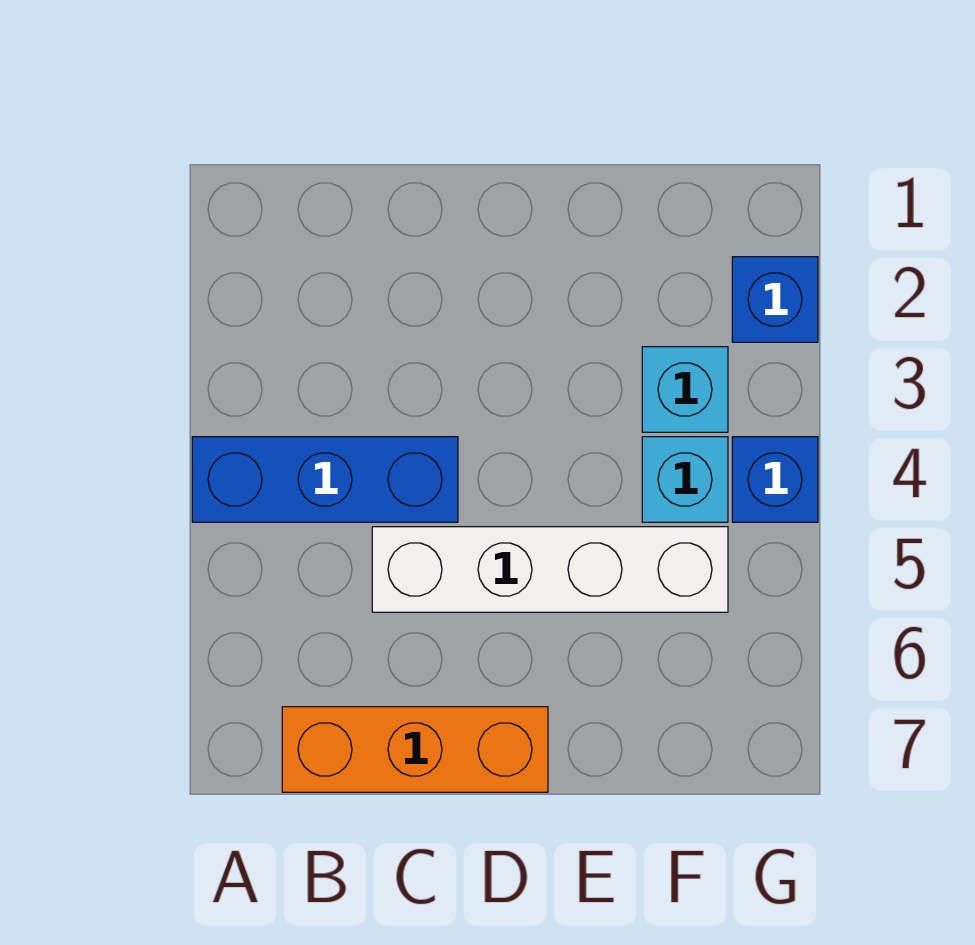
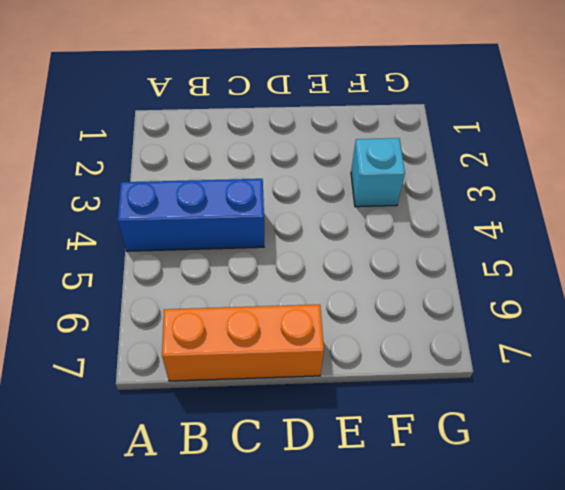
none -> white brick C5:F5 level 1
none -> cyan brick F4 level 1

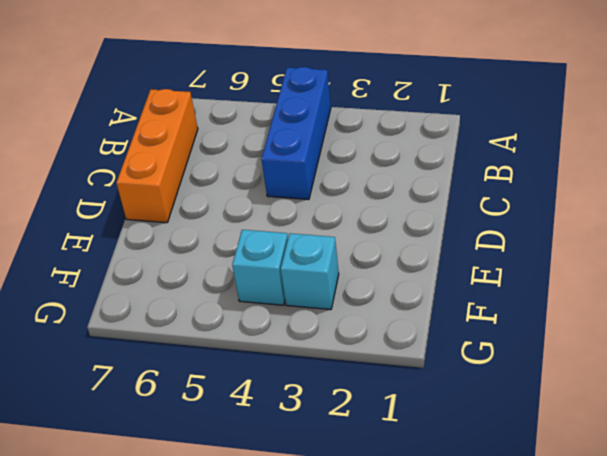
none -> white brick C5:F5 level 1
none -> blue brick G2 level 1

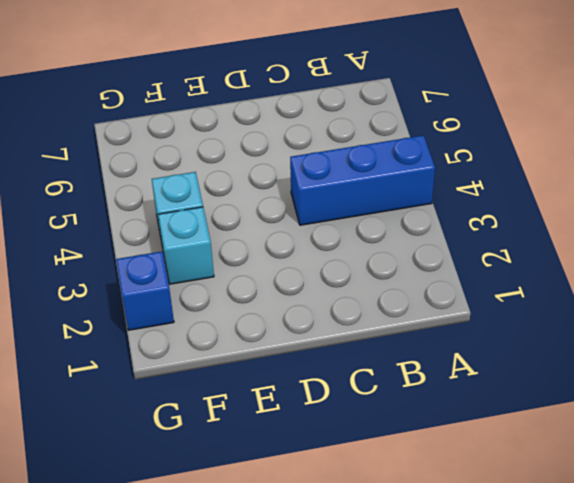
none -> orange brick B7:D7 level 1
none -> white brick C5:F5 level 1

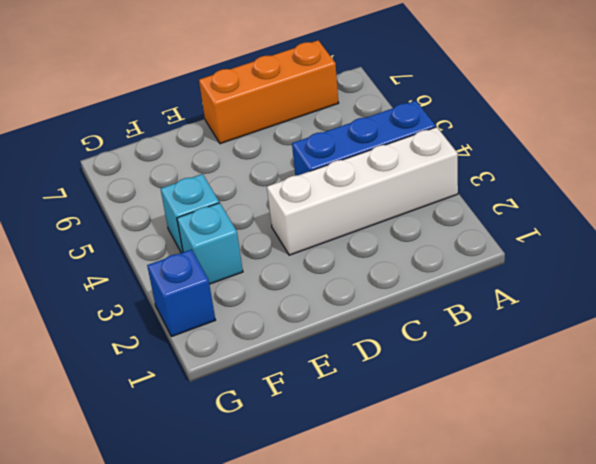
white brick A3:D3 level 1 -> white brick C5:F5 level 1
none -> blue brick G4 level 1

